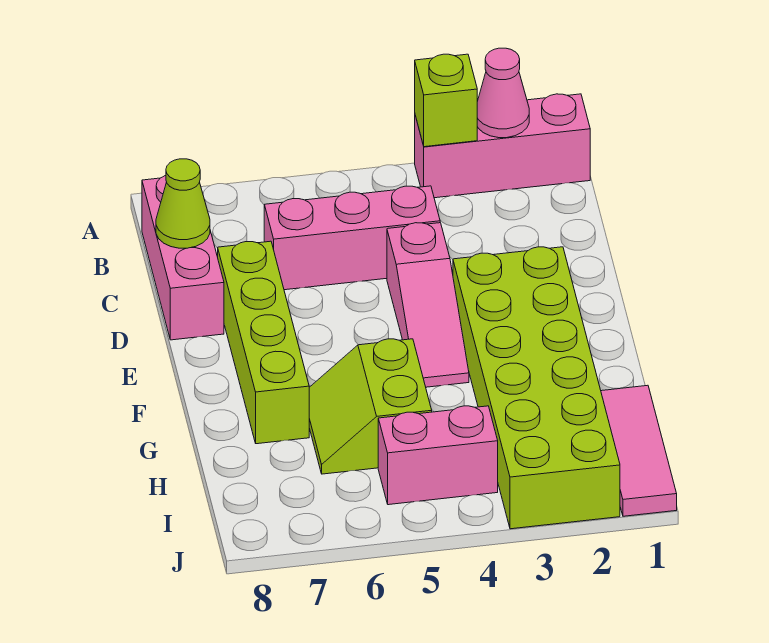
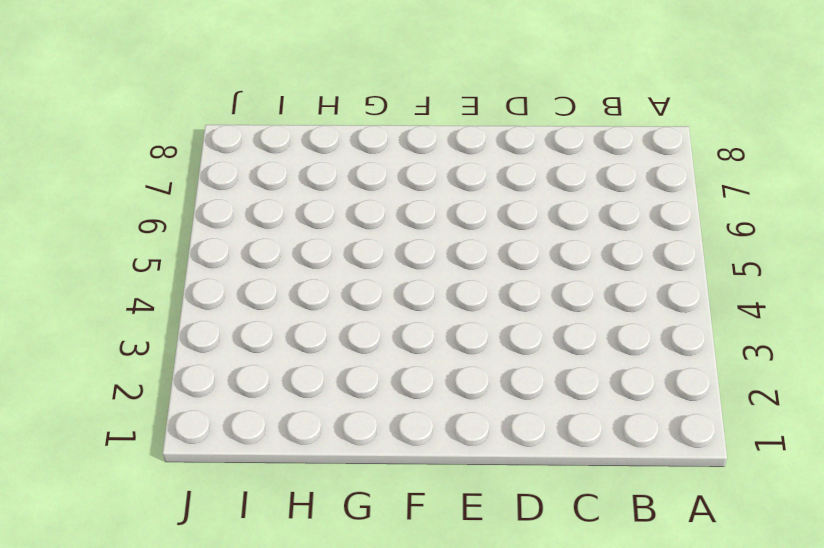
none -> pink brick A1:A3 level 1
none -> pink brick B8:D8 level 1
none -> pink brick C4:C6 level 1

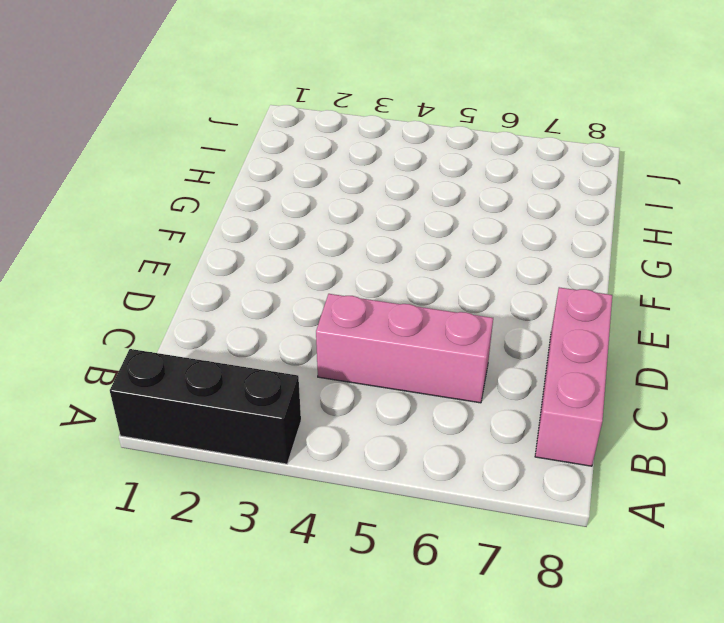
black brick A1:A3 level 1 -> pink brick A1:A3 level 1
none -> pink slope D4:F4 level 1 top D
none -> lime brick D7:G7 level 1
none -> lime brick E2:J3 level 1

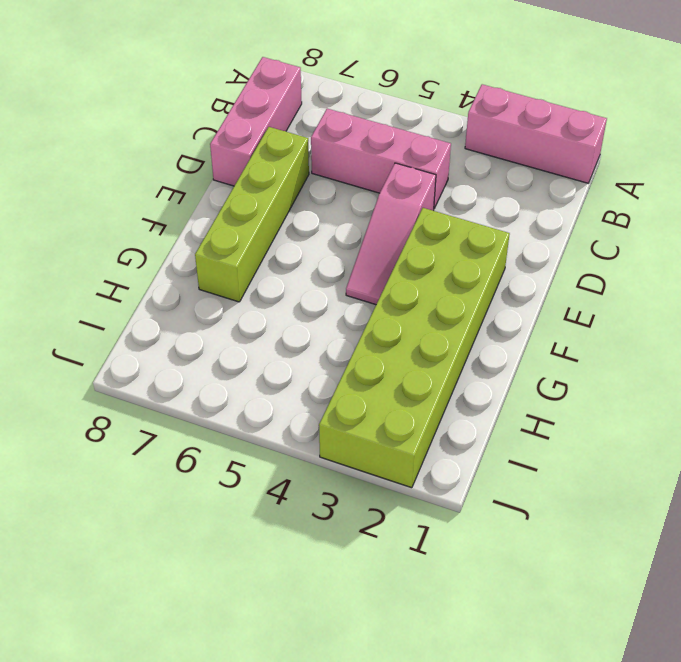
none -> lime slope G5:H6 level 1 top 5
none -> pink tile H1:J1 level 1
none -> pink brick I4:I5 level 1

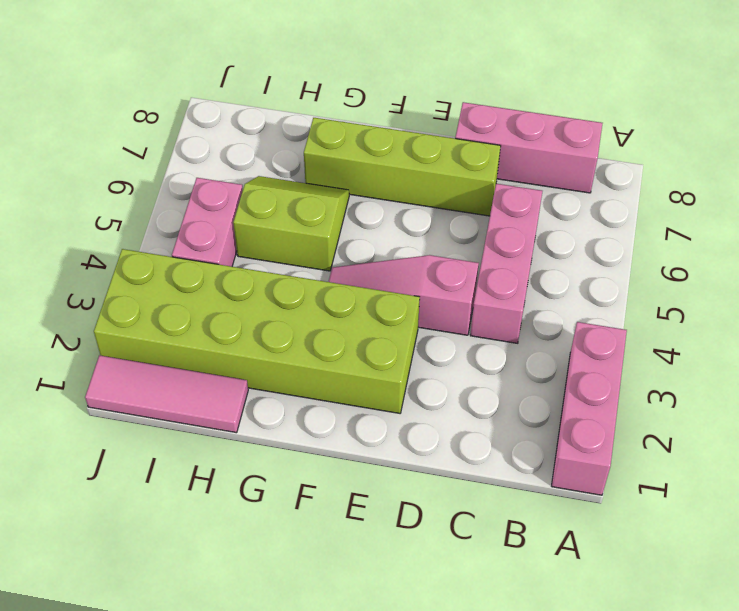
none -> pink cone A2 level 2
none -> lime brick A3 level 2
none -> lime cone C8 level 2

